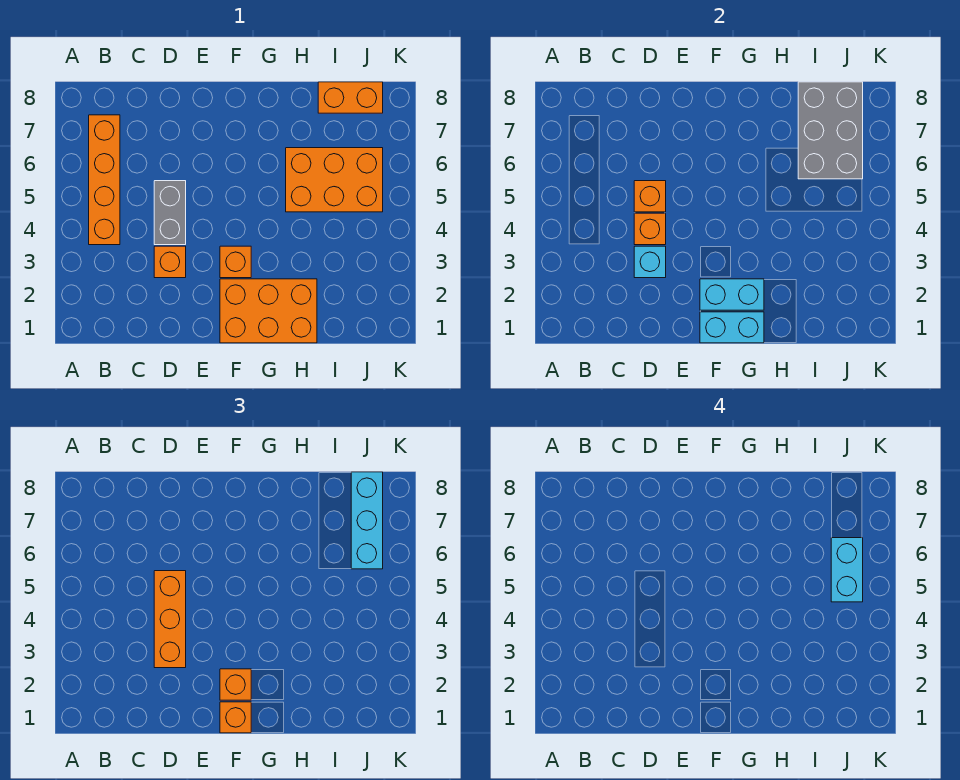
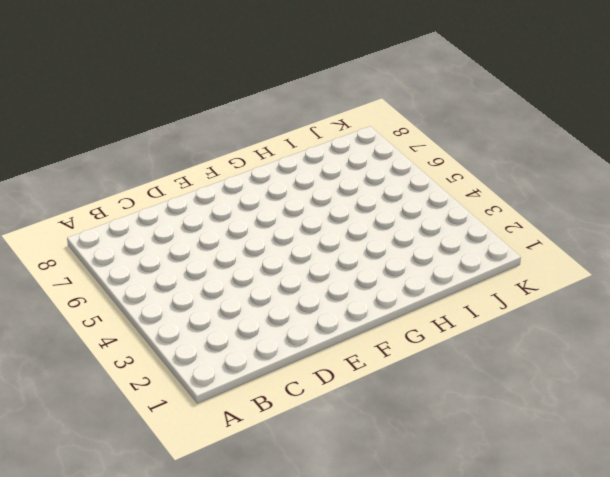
none -> orange brick B4:B7 level 1
none -> orange brick D3 level 1
none -> grey brick D4:D5 level 1

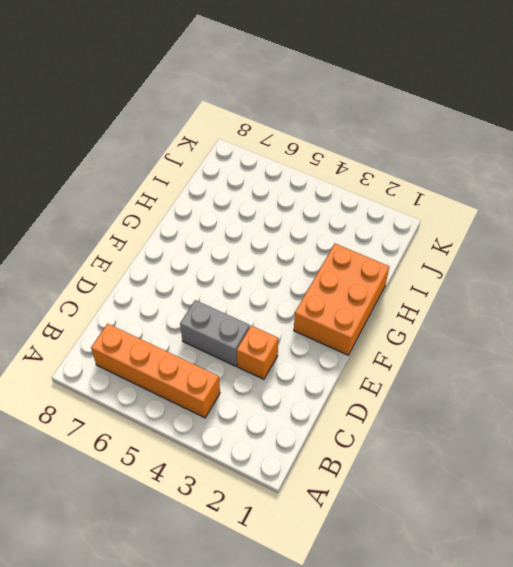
none -> orange brick F3 level 1
none -> orange brick H5:J6 level 1
none -> orange brick I8:J8 level 1

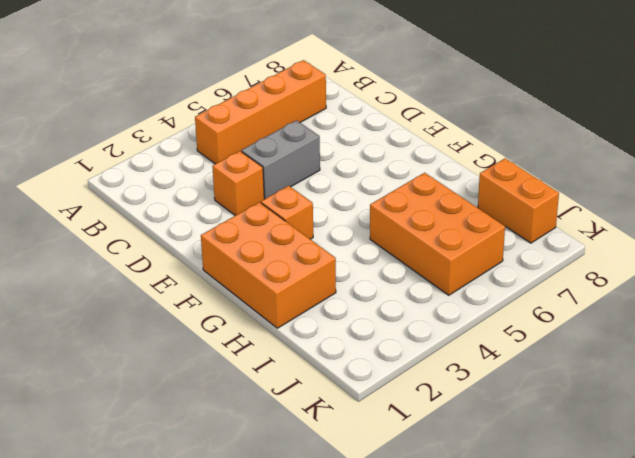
none -> cyan brick D3 level 2
none -> orange brick D4 level 2
none -> orange brick D5 level 2

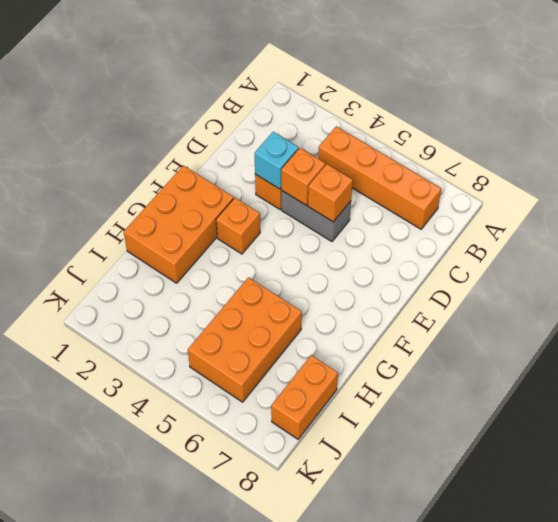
none -> cyan brick F1:G1 level 2
none -> cyan brick F2:G2 level 2
none -> grey brick I6:J8 level 2

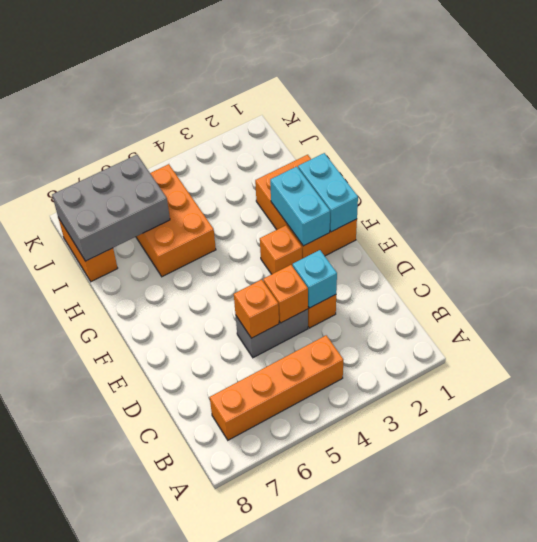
none -> orange brick D3:D5 level 3
none -> orange brick F1 level 3
none -> orange brick F2 level 3

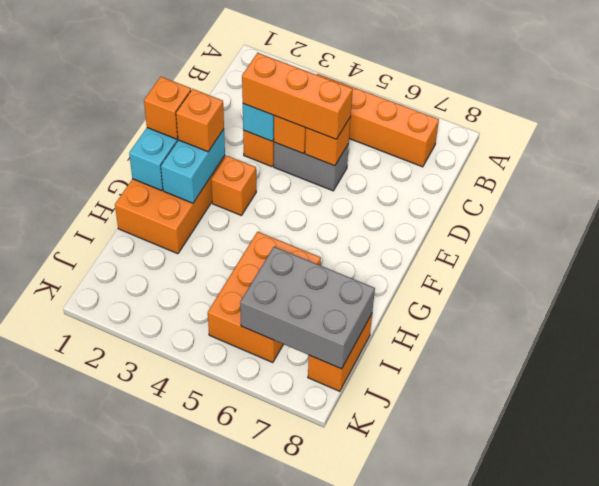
none -> cyan brick J6:J8 level 3
none -> cyan brick J5:J6 level 4

